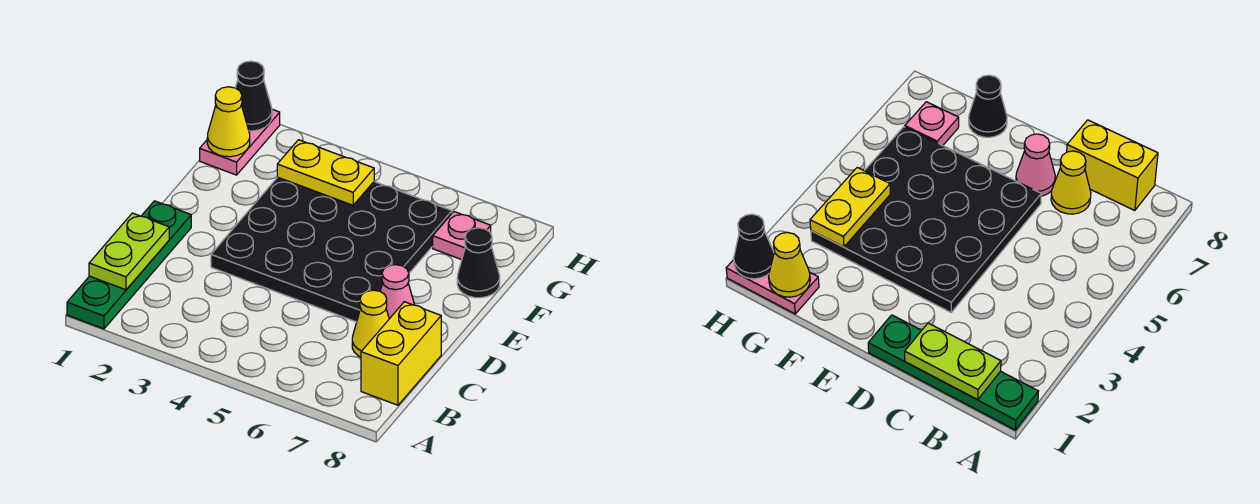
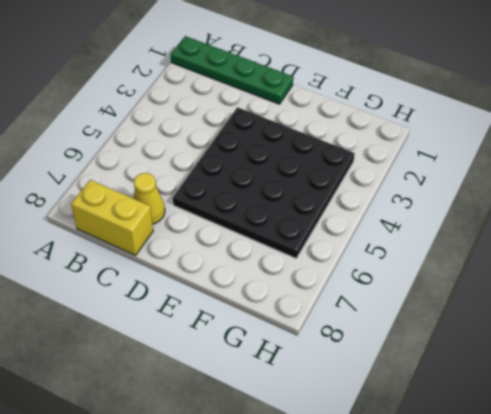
none -> pink cone D7 level 1
none -> black cone F8 level 1
none -> pink plate G1:H1 level 1

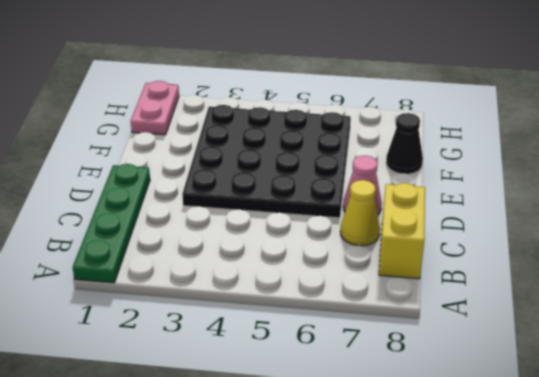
none -> pink plate G7 level 1
none -> lime plate B1:C1 level 2
none -> yellow cone G1 level 2

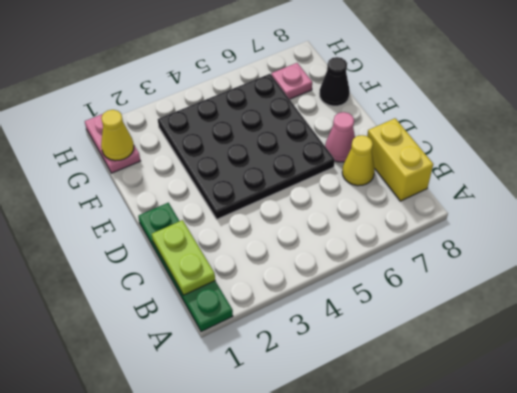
none -> yellow plate G3:G4 level 2
none -> black cone H1 level 2

